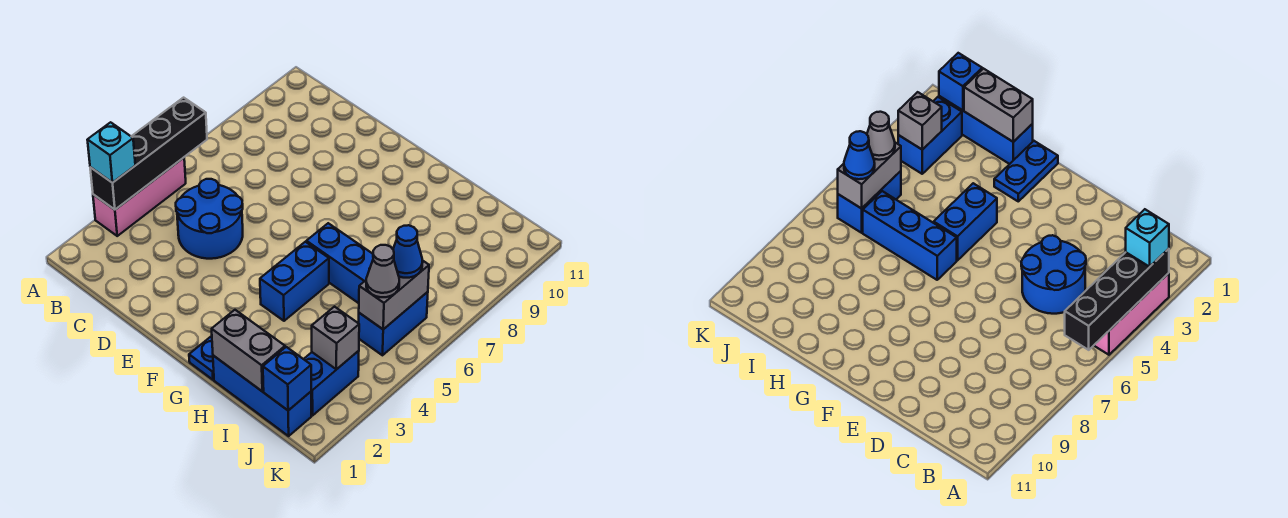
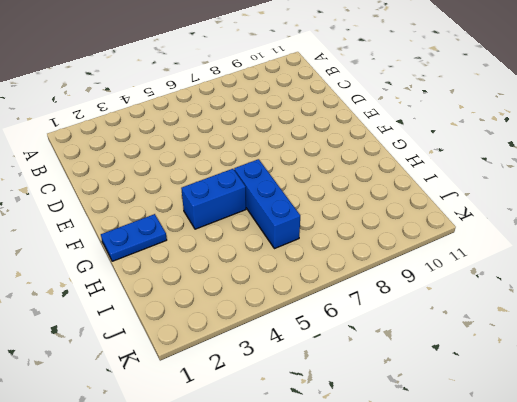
none -> pink brick A3:A5 level 1
none -> blue round brick C4:D5 level 1
none -> blue brick H1:J1 level 1

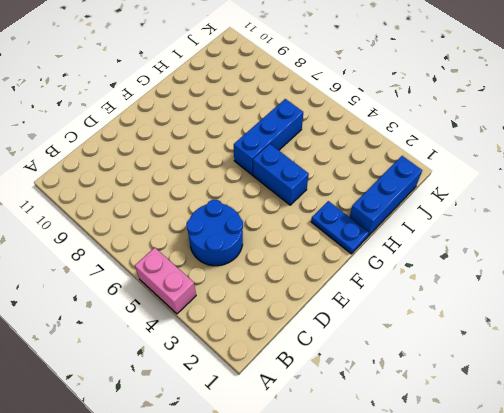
pink brick A4:A5 level 1 -> pink brick A3:A5 level 1
none -> blue brick J2:J3 level 1
none -> blue brick J5:J6 level 1
none -> black brick A3:A6 level 2

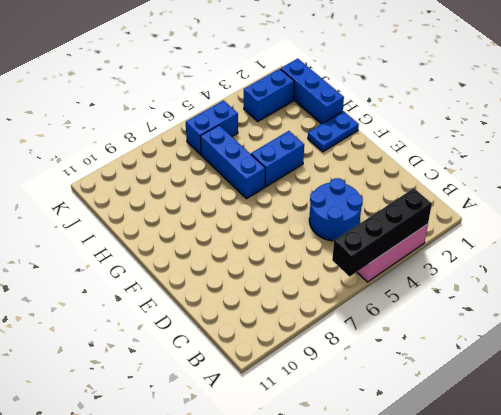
none -> grey brick H1:I1 level 2
none -> blue brick J1 level 2
none -> grey brick J3 level 2

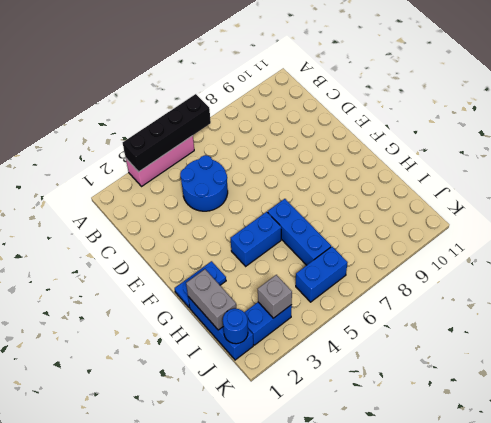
blue round brick J1 level 2 -> blue brick J1 level 2
none -> grey brick J5:J6 level 2
none -> cyan brick A3 level 3
none -> grey cone J5 level 3

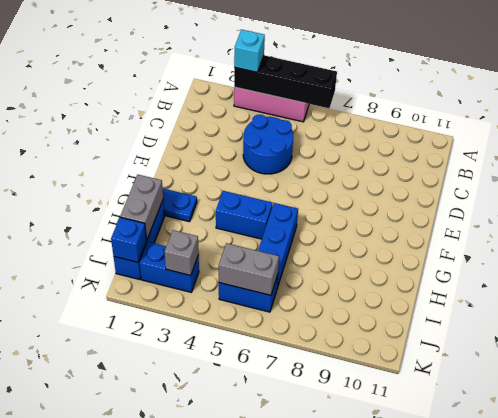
none -> grey cone J5 level 3
none -> blue cone J6 level 3

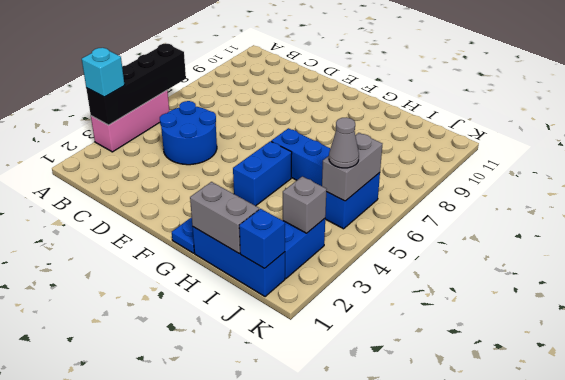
none -> blue cone J6 level 3

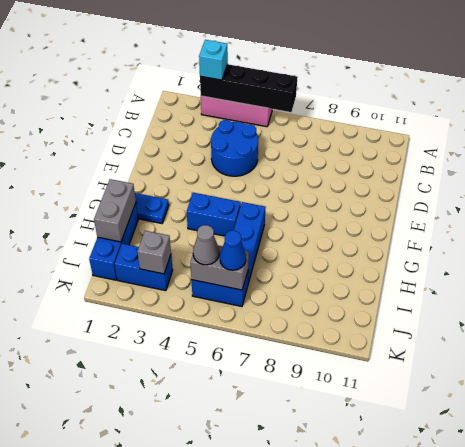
none -> blue brick J1 level 2

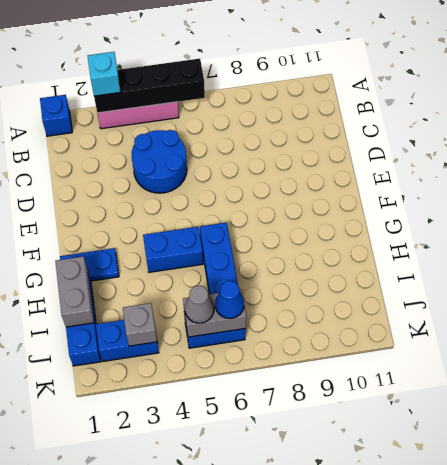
blue brick A1 level 1 -> blue brick J1 level 2

